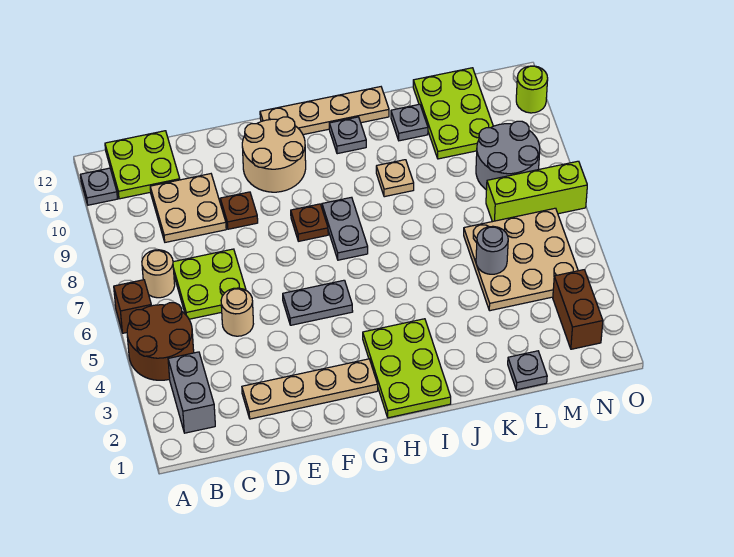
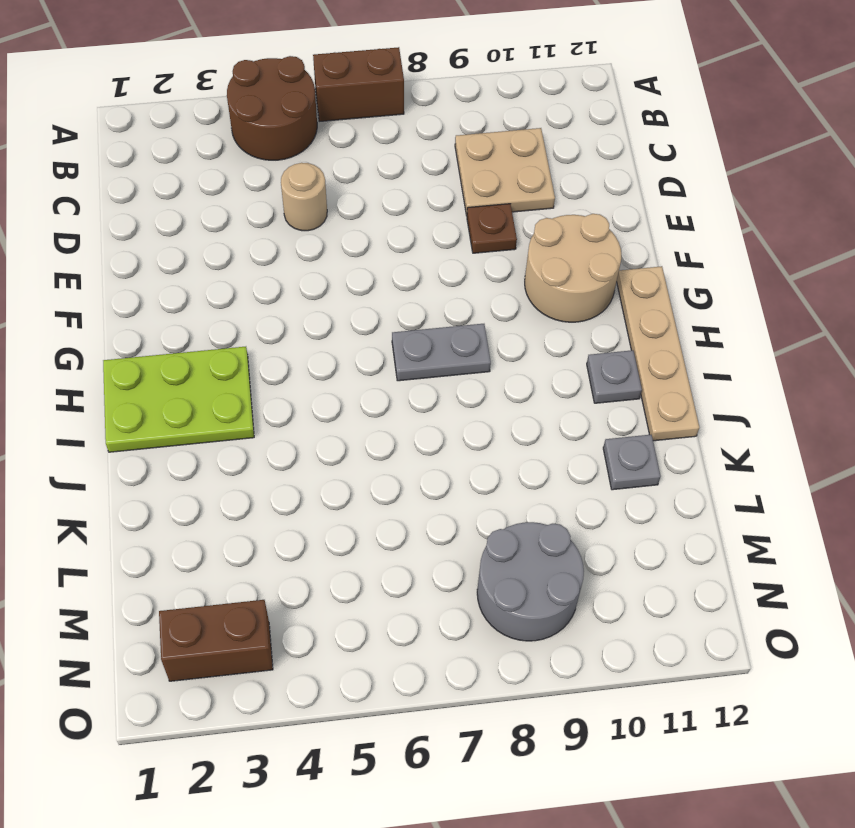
brown brick A6:A7 level 1 -> brown brick A6 level 1
none -> grey plate A11 level 1
none -> grey brick B2:B3 level 1
none -> tan round brick B7 level 1

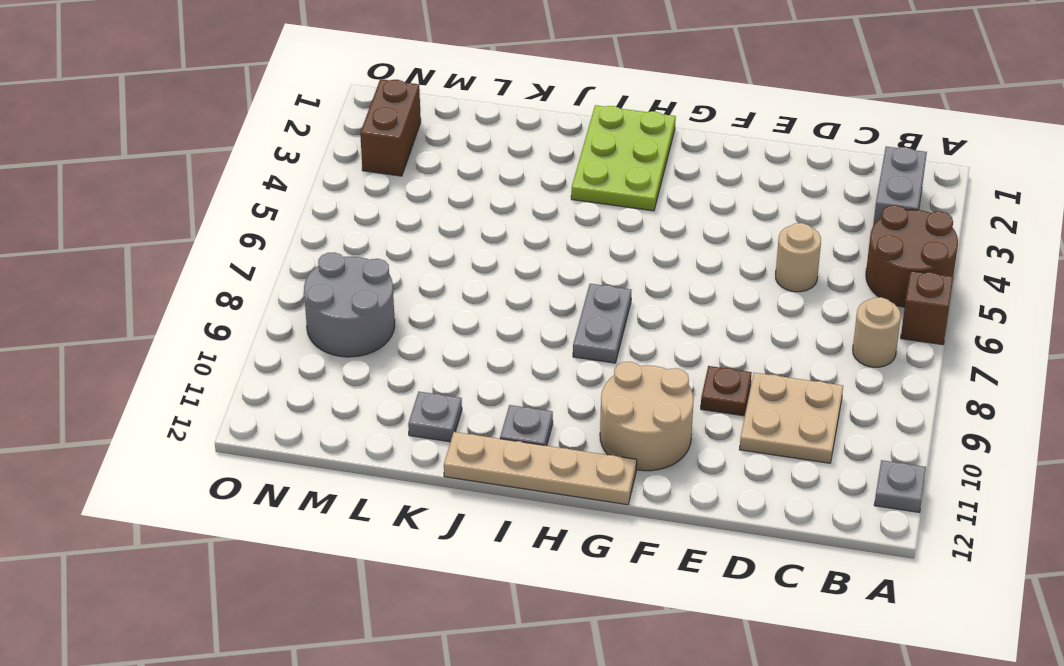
none -> lime plate B11:C12 level 1
none -> lime plate C6:D7 level 1
none -> tan plate D2:G2 level 1

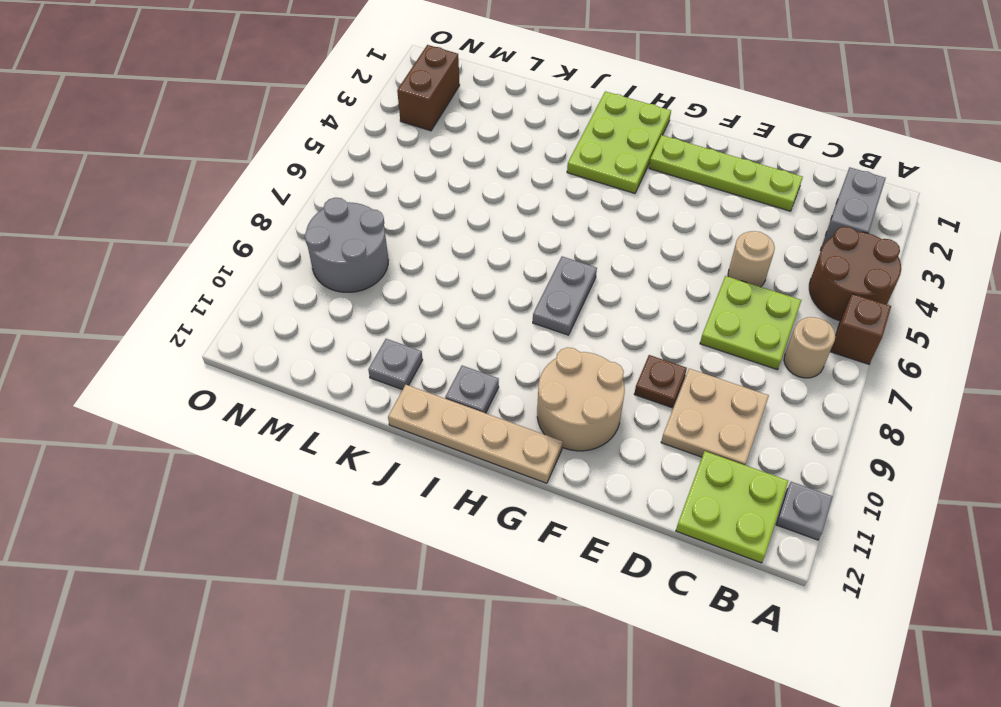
lime plate D2:G2 level 1 -> tan plate D2:G2 level 1
none -> grey plate F5:G5 level 1
none -> brown plate G8 level 1
none -> tan plate J9 level 1

